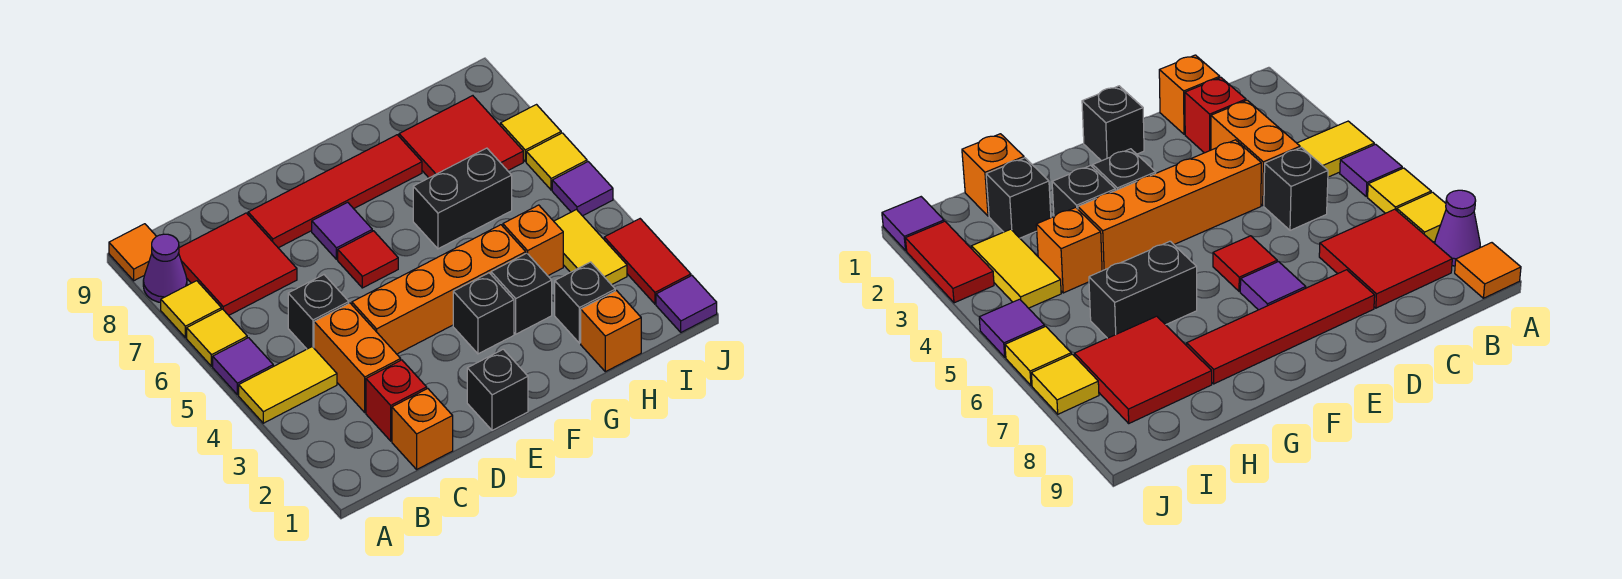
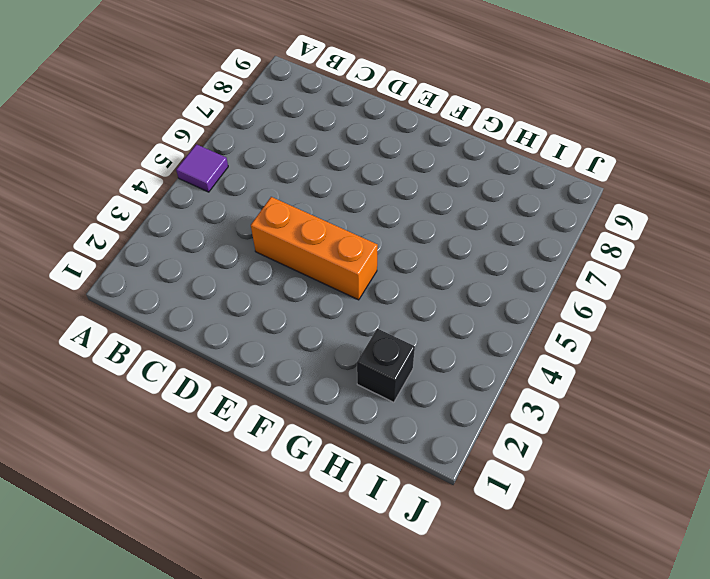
orange brick D4:F4 level 1 -> orange brick D4:G4 level 1
none -> yellow tile A4:B4 level 1
none -> yellow tile A6 level 1
none -> yellow tile A7 level 1

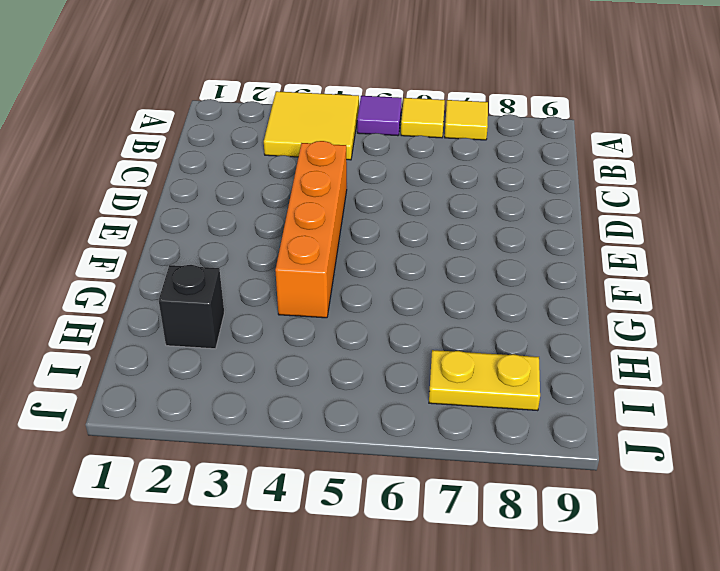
yellow tile A3:B4 level 1 -> yellow tile A4:B4 level 1
yellow plate I7:I8 level 1 -> red tile H7:I8 level 1
none -> purple cone A8 level 1
none -> orange tile A9 level 1
none -> red tile B7:C8 level 1

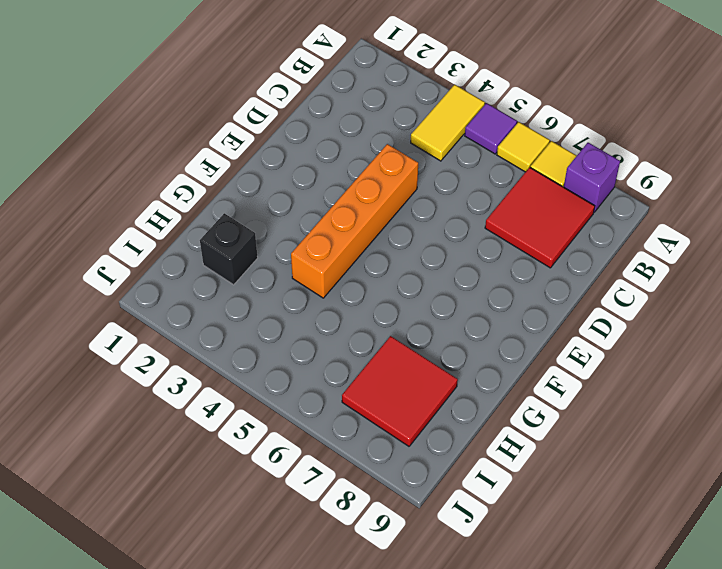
purple brick A8 level 1 -> purple cone A8 level 1
none -> orange tile A9 level 1
none -> orange brick C1 level 1
none -> red brick C2 level 1

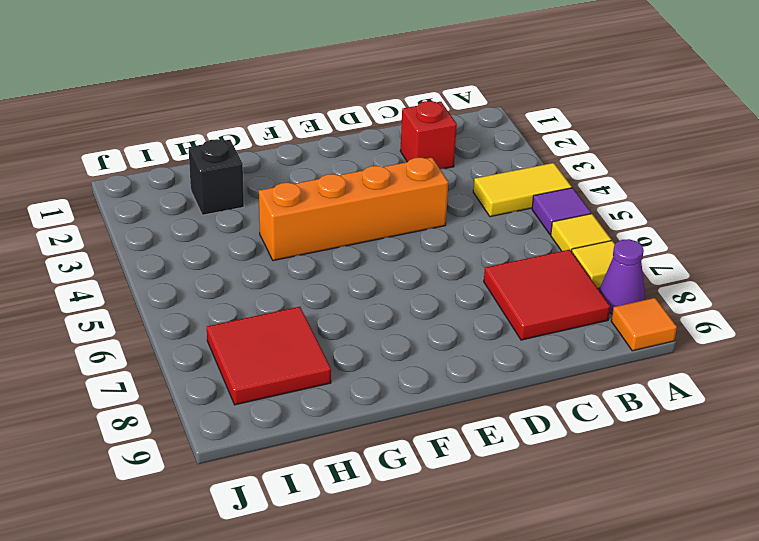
none -> orange brick C1 level 1
none -> orange brick C3:C4 level 1
none -> black brick C5 level 1

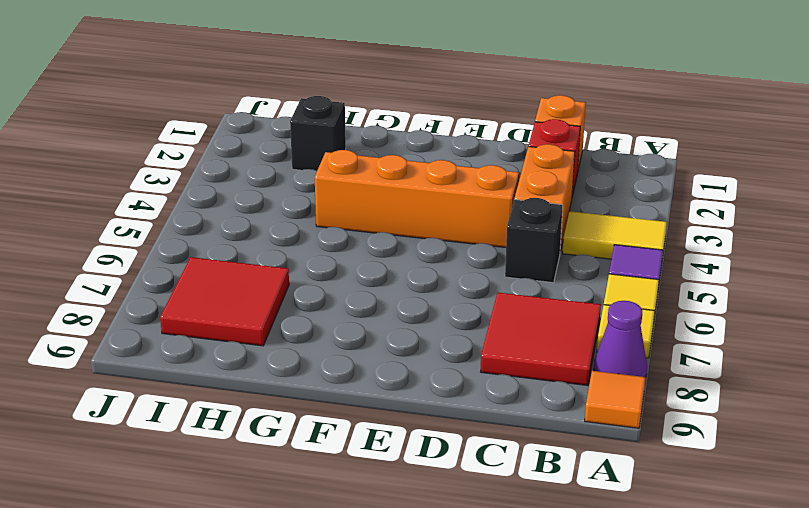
none -> red tile D8:G8 level 1
none -> black brick E1 level 1
none -> red tile E6 level 1

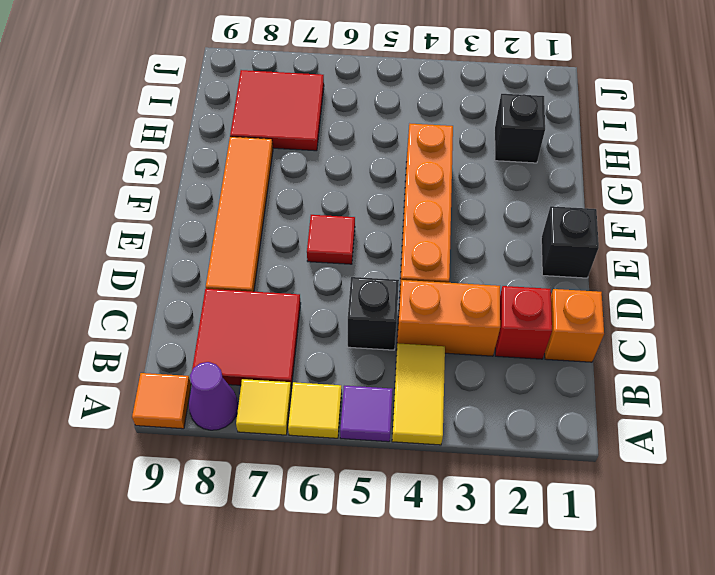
orange tile D8:G8 level 1 -> red tile D8:G8 level 1
none -> purple tile E7 level 1
none -> black brick F3 level 1
none -> black brick G3 level 1

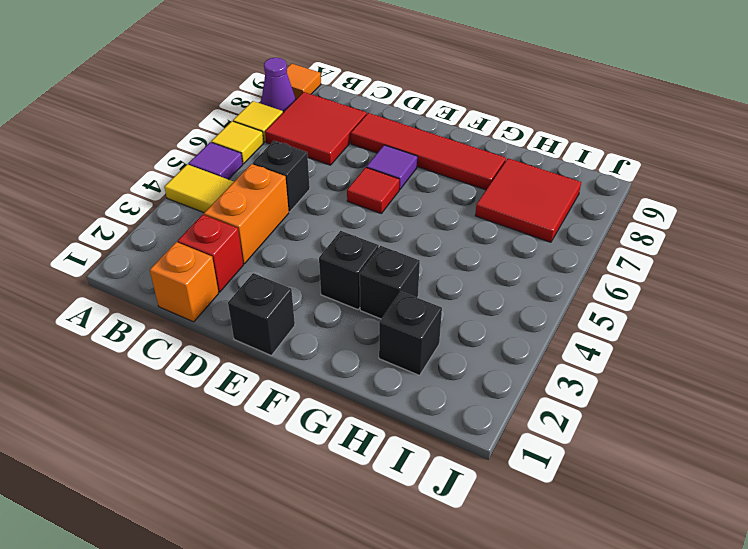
none -> orange brick D4:G4 level 1
none -> black brick G6:H6 level 1
none -> orange brick H1 level 1

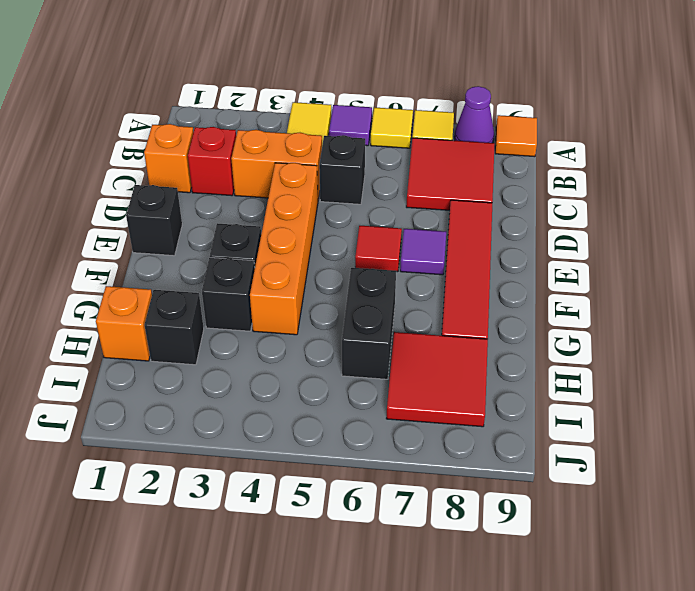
none -> orange brick H4 level 1
none -> yellow tile I3:I4 level 1
none -> purple tile J1 level 1

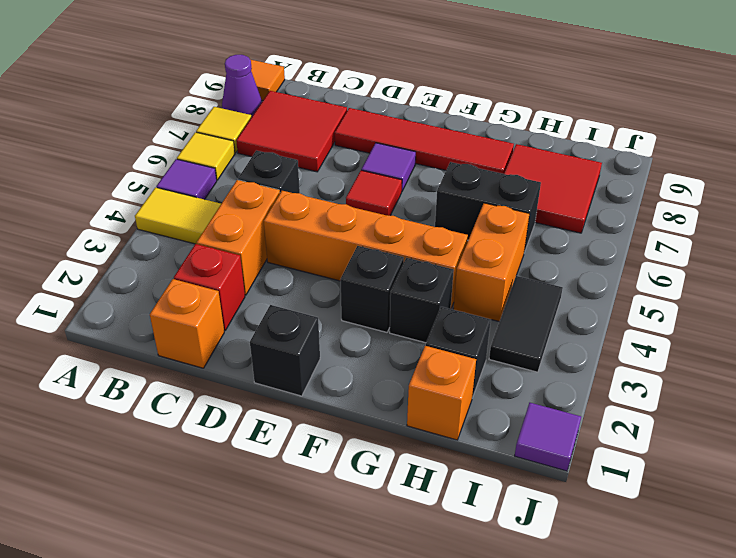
orange brick H4:H5 level 1 -> orange brick H4 level 1
black tile I3:I4 level 1 -> yellow tile I3:I4 level 1
none -> red tile J2:J3 level 1
none -> purple tile J5 level 1
none -> yellow tile J6 level 1

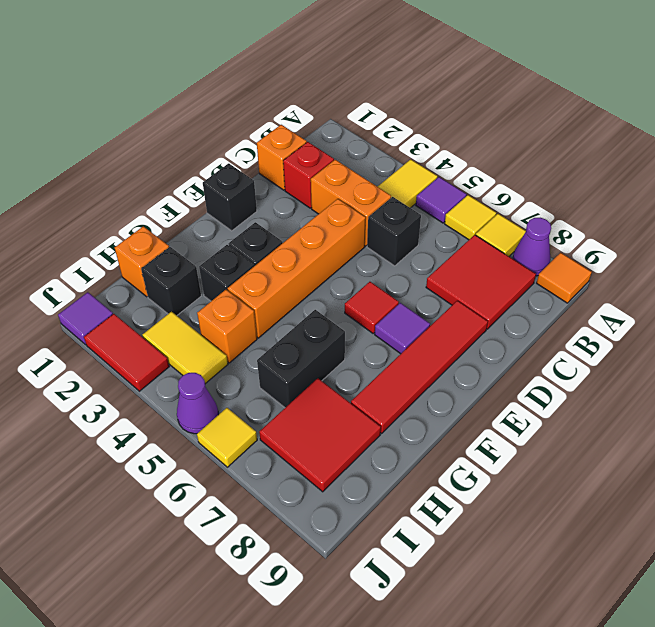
purple cone J5 level 1 -> purple tile J5 level 1
none -> yellow tile J7 level 1

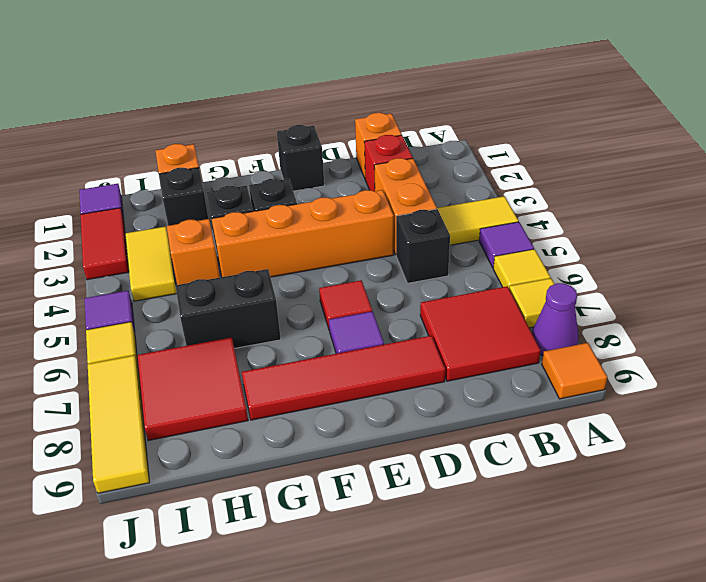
yellow tile J7:J9 level 1 -> yellow tile J7 level 1

